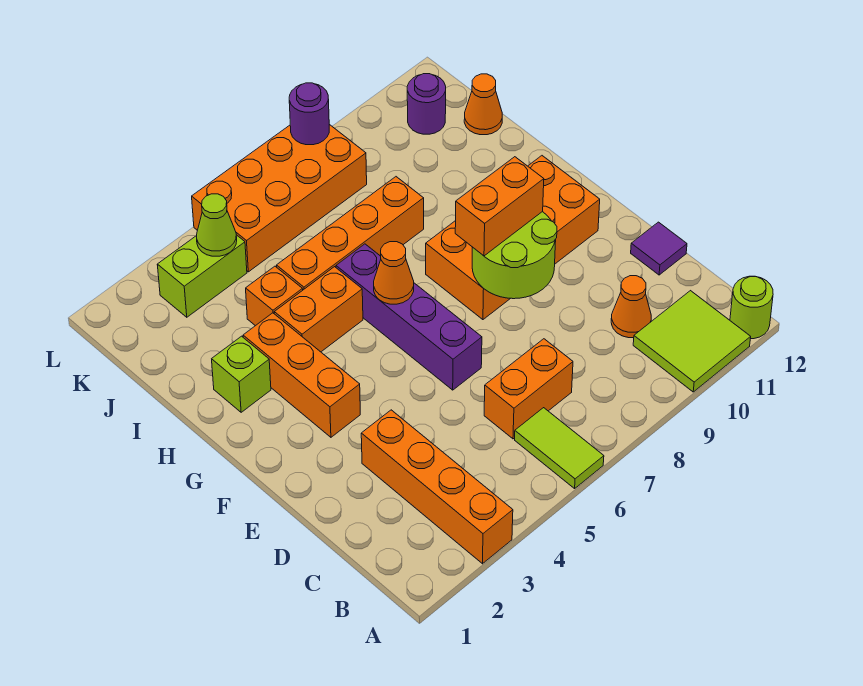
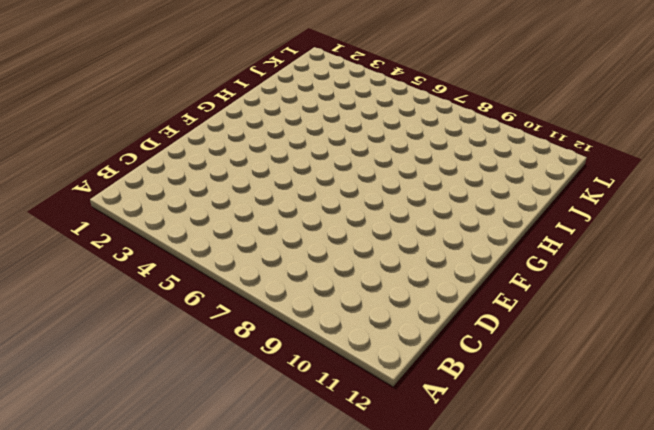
none -> orange brick A3:D3 level 1
none -> lime tile A6:B6 level 1
none -> lime tile A10:B11 level 1

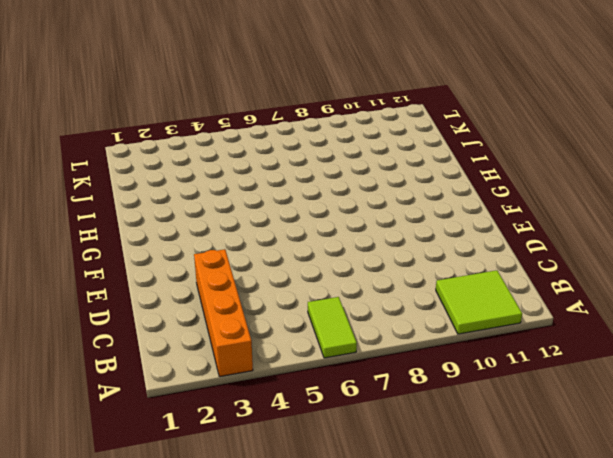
none -> lime round brick A12 level 1
none -> orange brick C6:C7 level 1
none -> orange cone C10 level 1

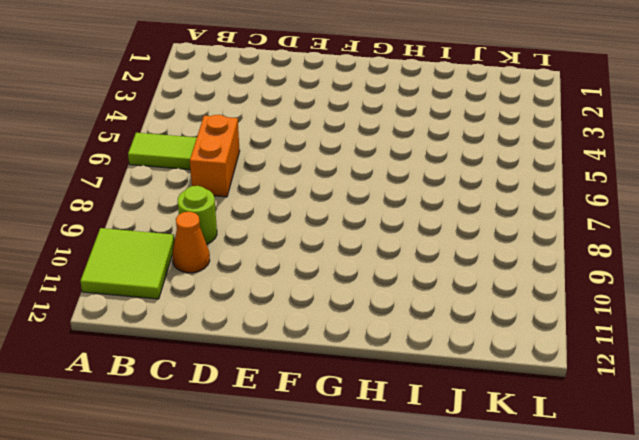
lime round brick C9 level 1 -> lime round brick A12 level 1
none -> orange brick A3:D3 level 1
none -> purple tile D12 level 1
none -> purple brick E6:H6 level 1

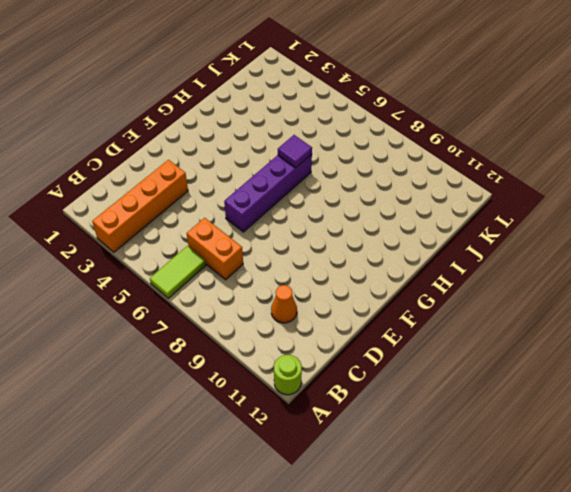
purple tile H6 level 2 -> purple tile D12 level 1
none -> lime tile A10:B11 level 1
none -> orange brick F3:H3 level 1
none -> orange brick F8:G11 level 1

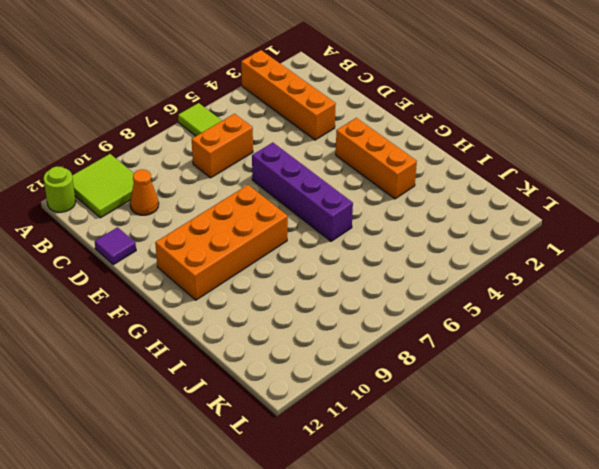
none -> lime brick H2 level 1
none -> orange brick H4:H5 level 1
none -> orange brick I4 level 1

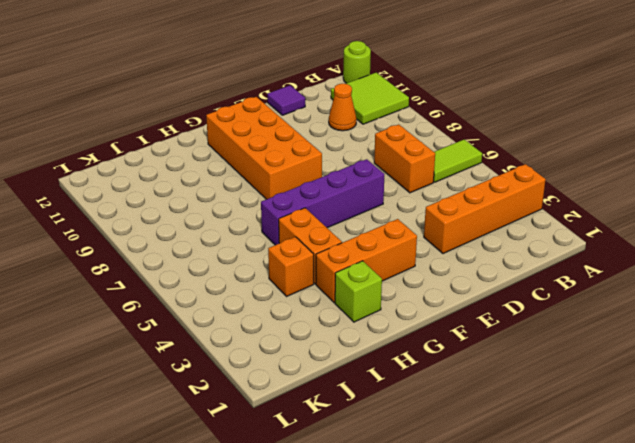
none -> orange brick I5:I8 level 1
none -> orange cone J12 level 1
none -> lime brick K3:K4 level 1

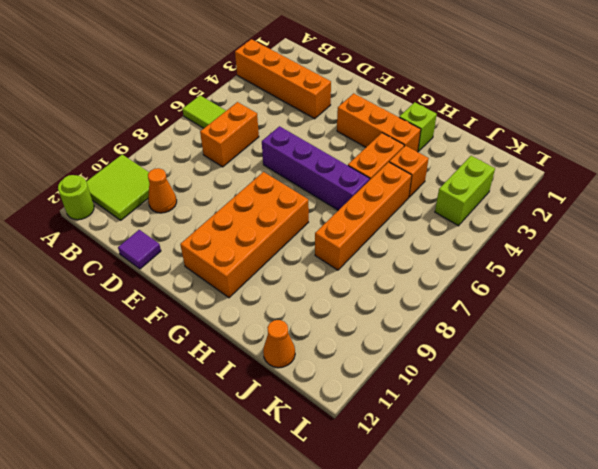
none -> orange brick K5:L8 level 1
none -> purple round brick K11 level 1
none -> lime round brick E8:F9 level 2

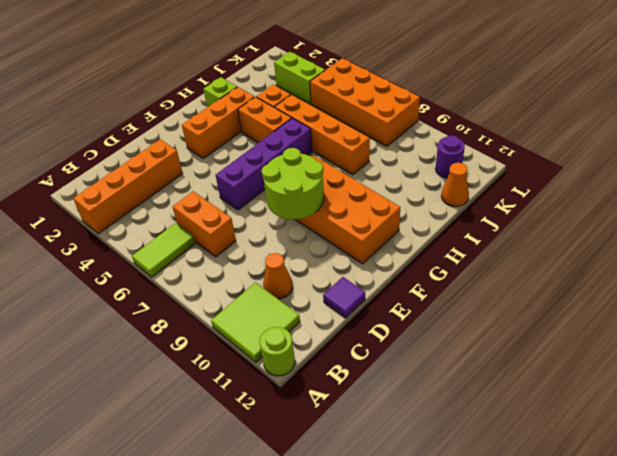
none -> orange cone G6 level 2
none -> lime cone K4 level 2
none -> purple round brick L8 level 2

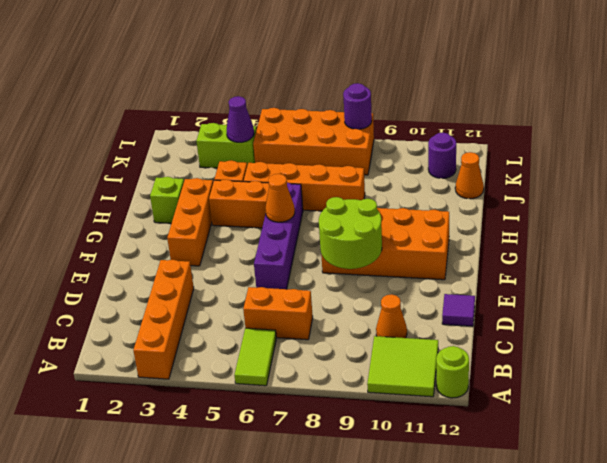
purple cone K4 level 2 -> lime cone K4 level 2
none -> orange brick F8:F9 level 3

